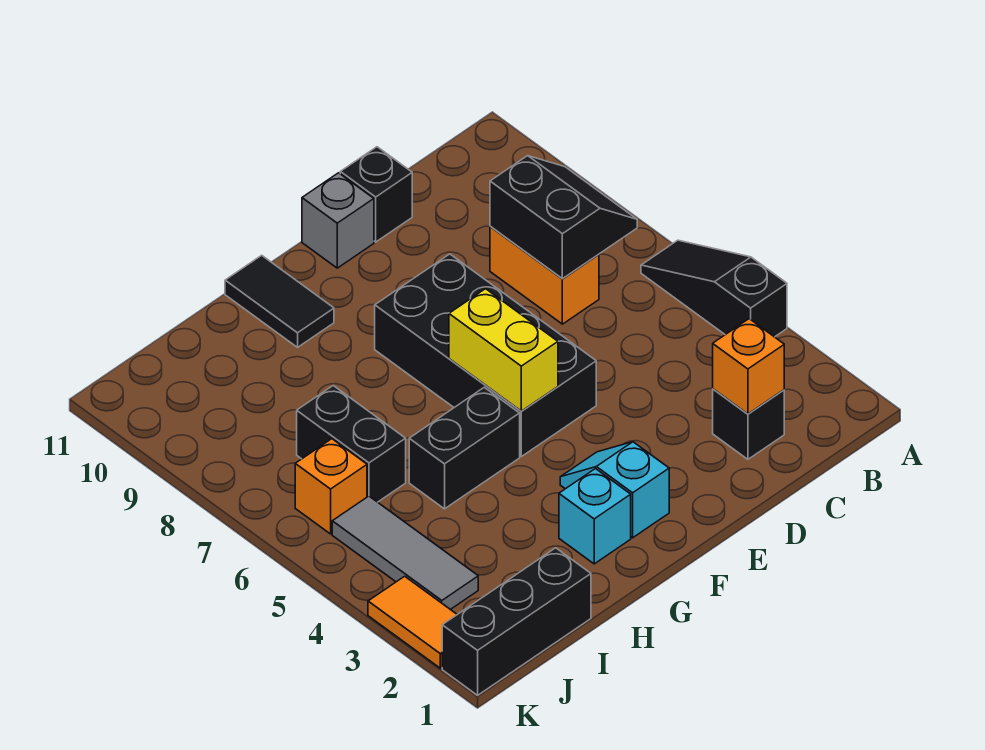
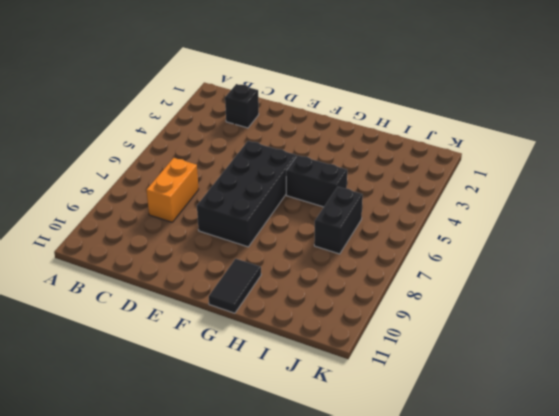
none -> black slope A4:A6 level 1 top 4
none -> black brick D11 level 1
none -> grey brick E11 level 1

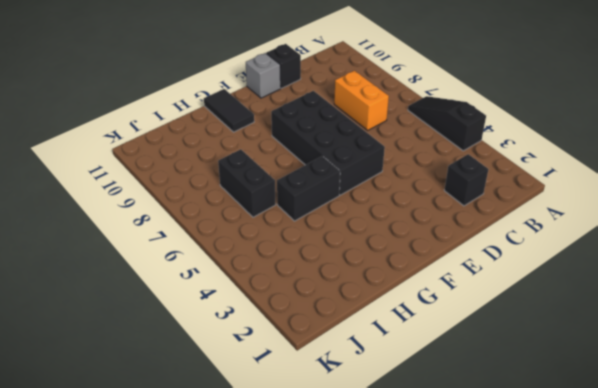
none -> cyan slope F2:F3 level 1 top 2
none -> cyan brick G2 level 1
none -> black brick I1:K1 level 1

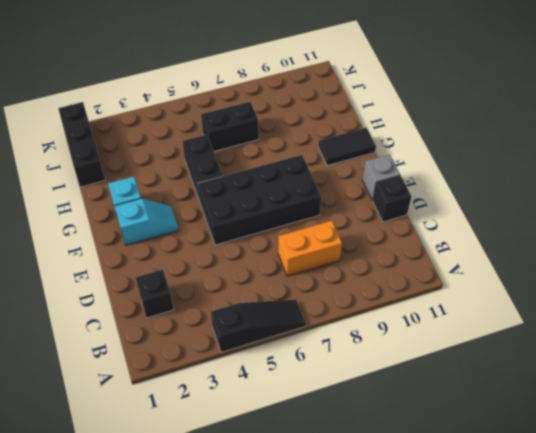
none -> grey tile J3:J5 level 1
none -> orange brick J6 level 1
none -> orange tile K2:K3 level 1

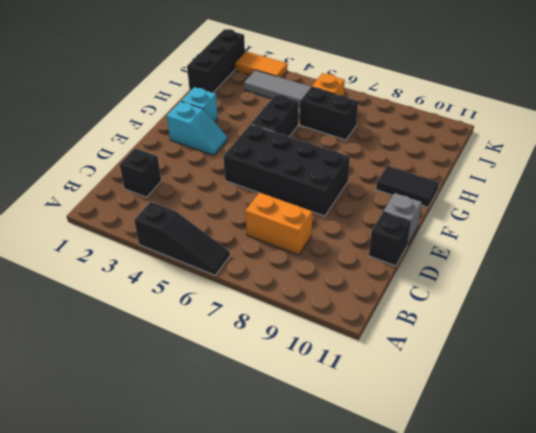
none -> black slope B7:C8 level 2 top C
none -> orange brick C2 level 2
none -> yellow brick F5:F6 level 2

